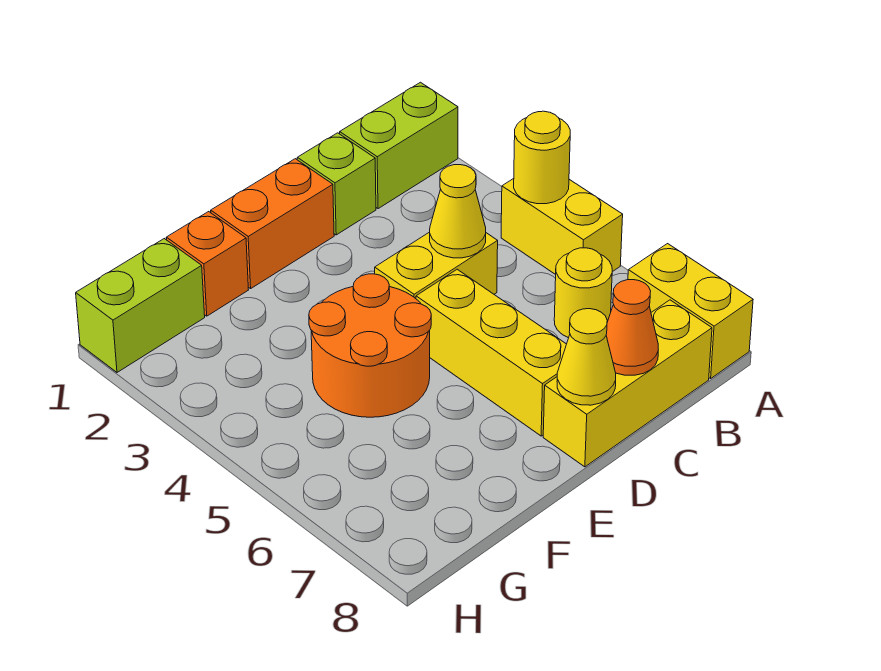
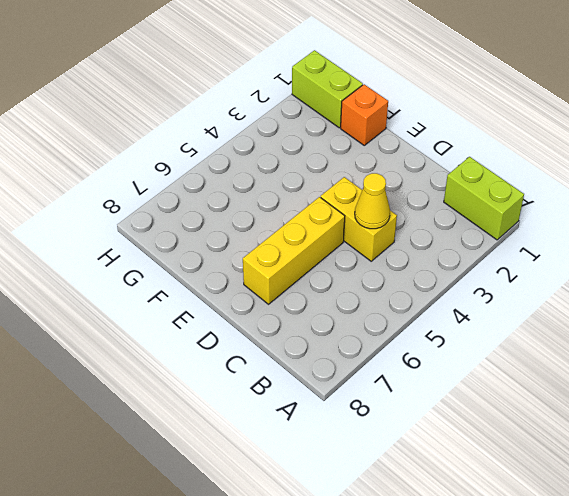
none -> yellow brick A4:A5 level 1
none -> yellow brick A7:A8 level 1
none -> yellow round brick B6 level 1

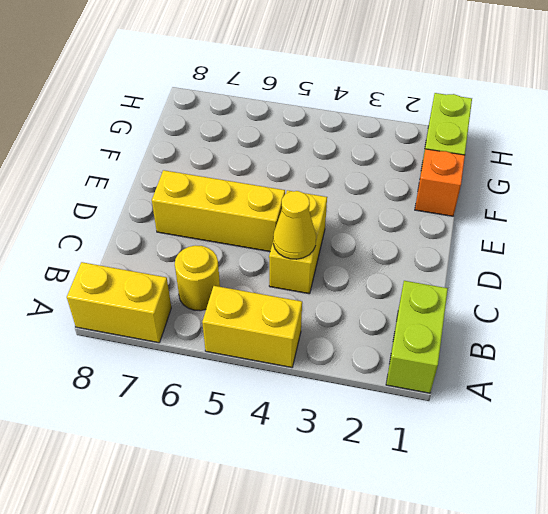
none -> yellow brick B8:D8 level 1
none -> lime brick C1 level 1
none -> orange brick D1:E1 level 1

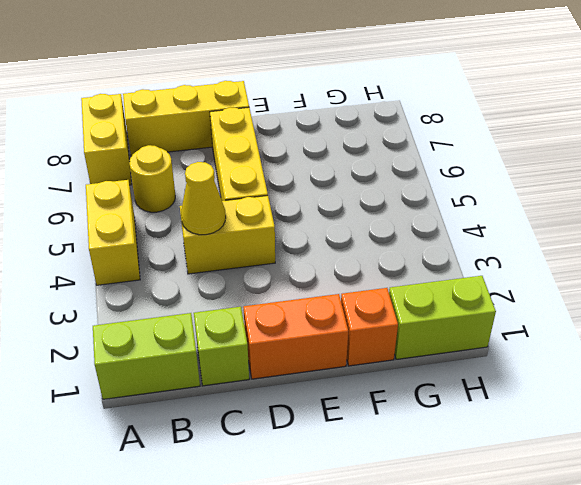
none -> orange round brick E4:F5 level 1
none -> yellow round brick A4 level 2
none -> orange cone C8 level 2

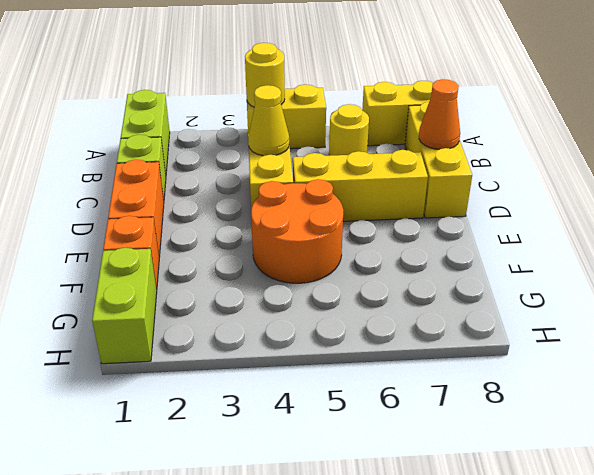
none -> yellow cone D8 level 2

